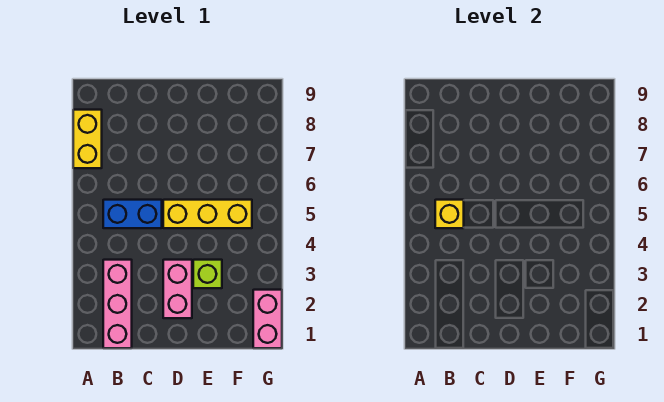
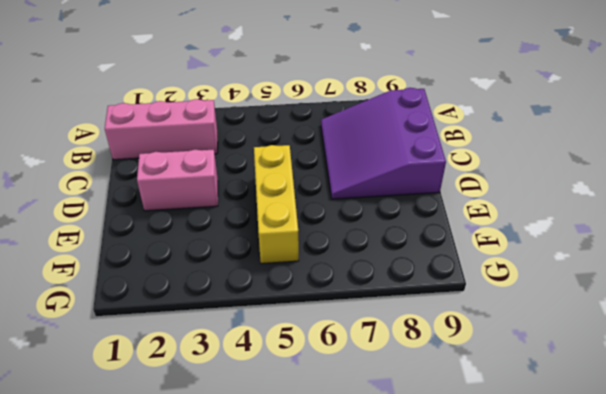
purple slope B7:D9 level 1 top 9 -> none
none -> yellow brick A7:A8 level 1
none -> blue brick B5:C5 level 1

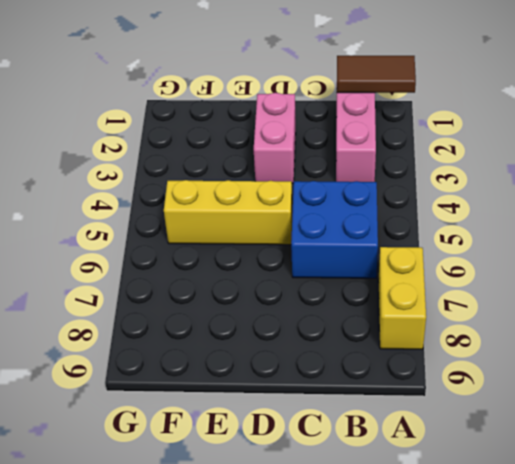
brown tile A1:B1 level 2 -> none
blue brick B5:C6 level 1 -> blue brick B5:C5 level 1
none -> lime brick E3 level 1
none -> pink brick G1:G2 level 1

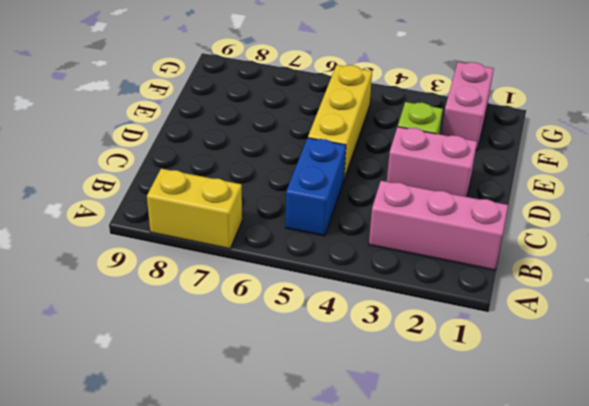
pink brick F2:G2 level 1 -> pink brick G1:G2 level 1
none -> yellow brick B5 level 2

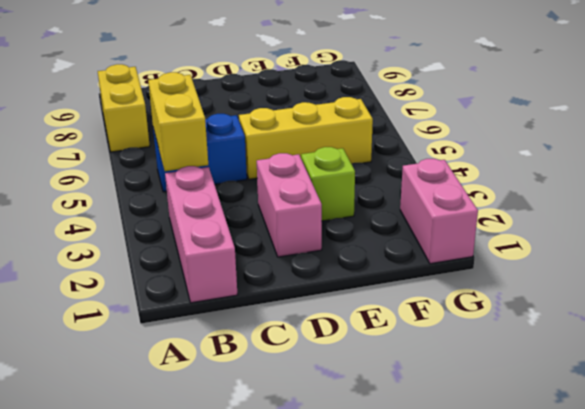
yellow brick B4:B5 level 2 -> yellow brick B5 level 2

